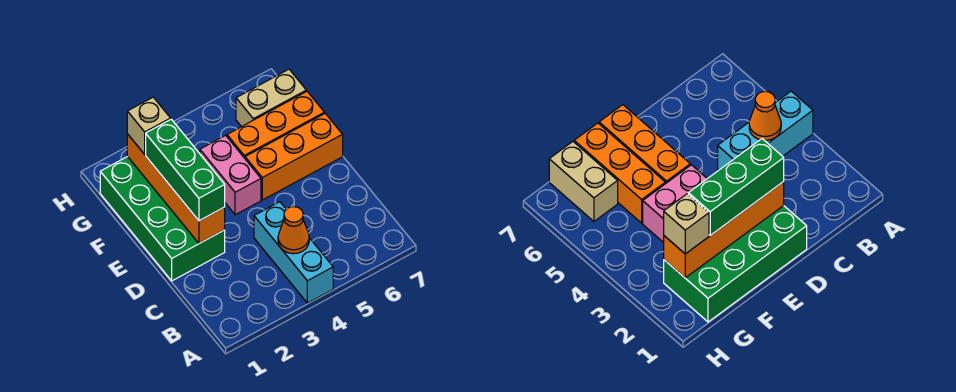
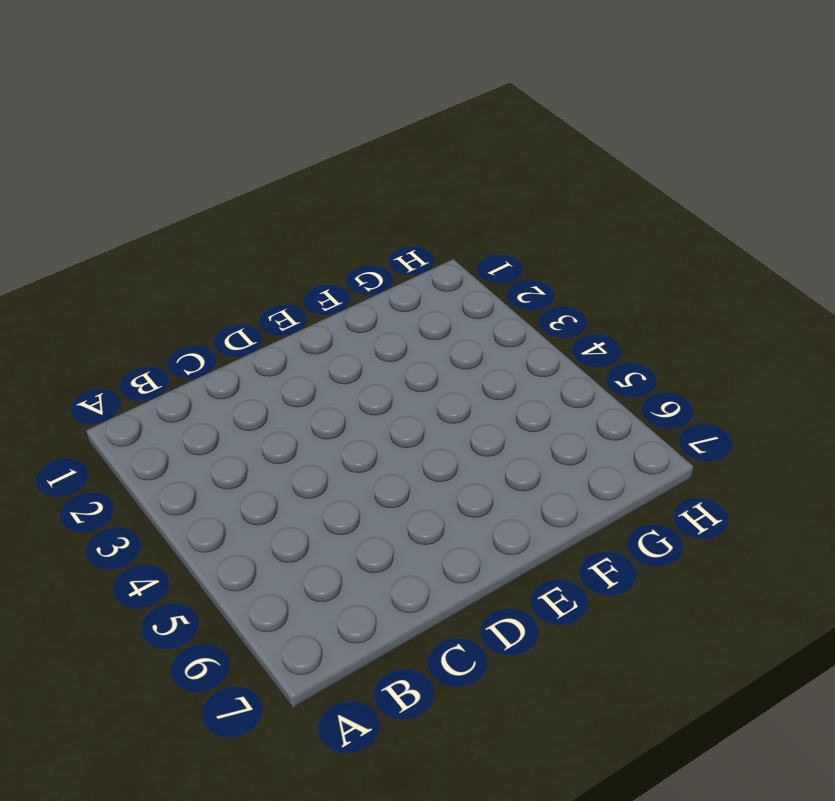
none -> cyan brick A4:C4 level 1
none -> green brick D1:G2 level 1

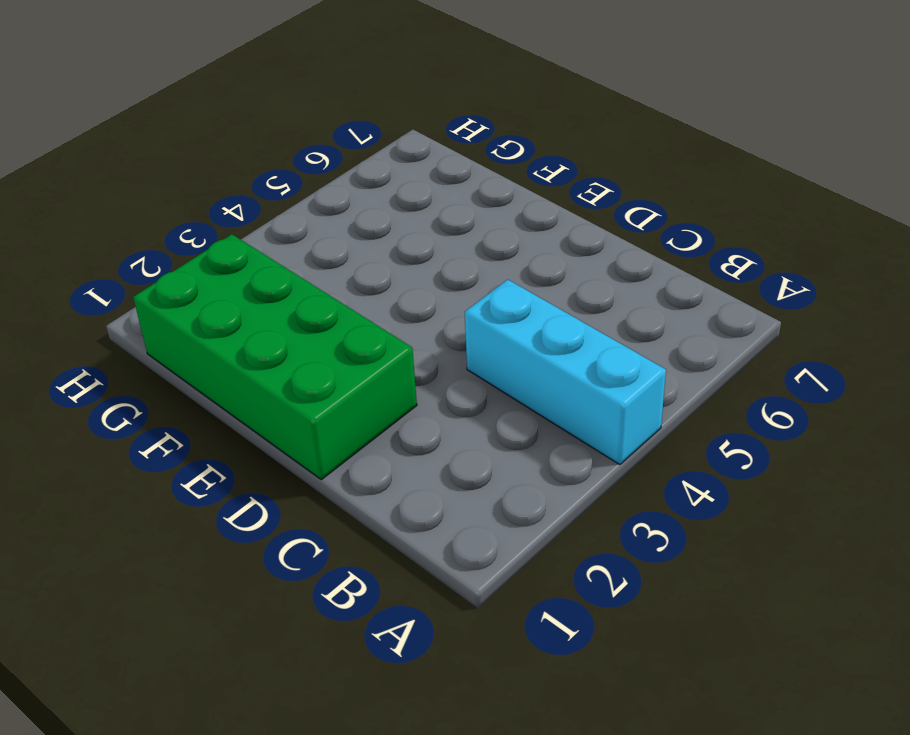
none -> pink brick E4:F4 level 1
none -> orange brick E5:E7 level 1

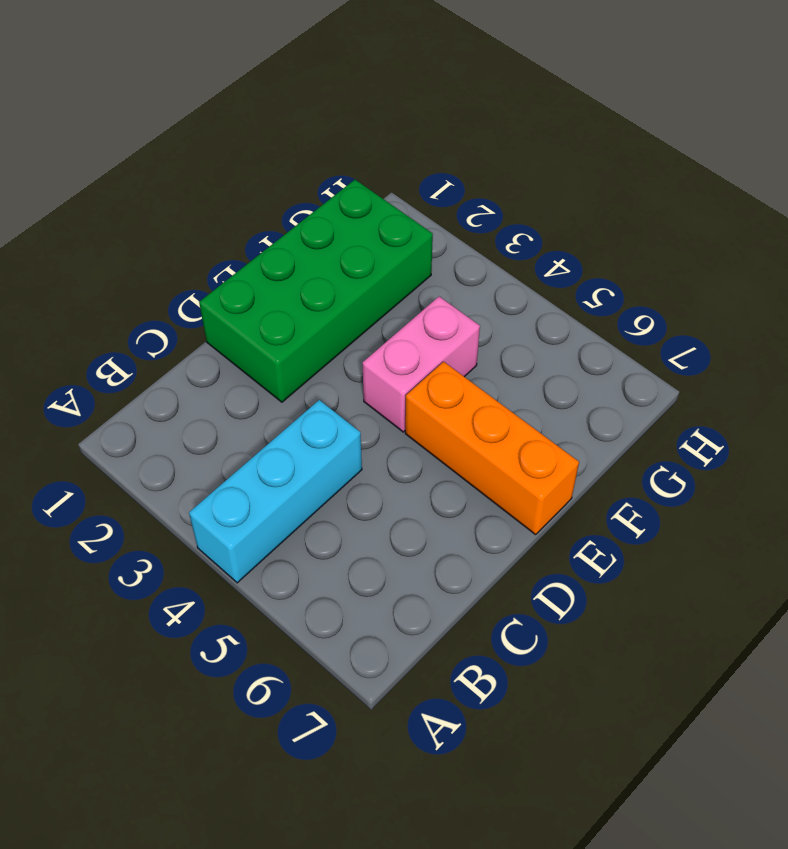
none -> orange brick F5:F7 level 1
none -> tan brick G6:G7 level 1

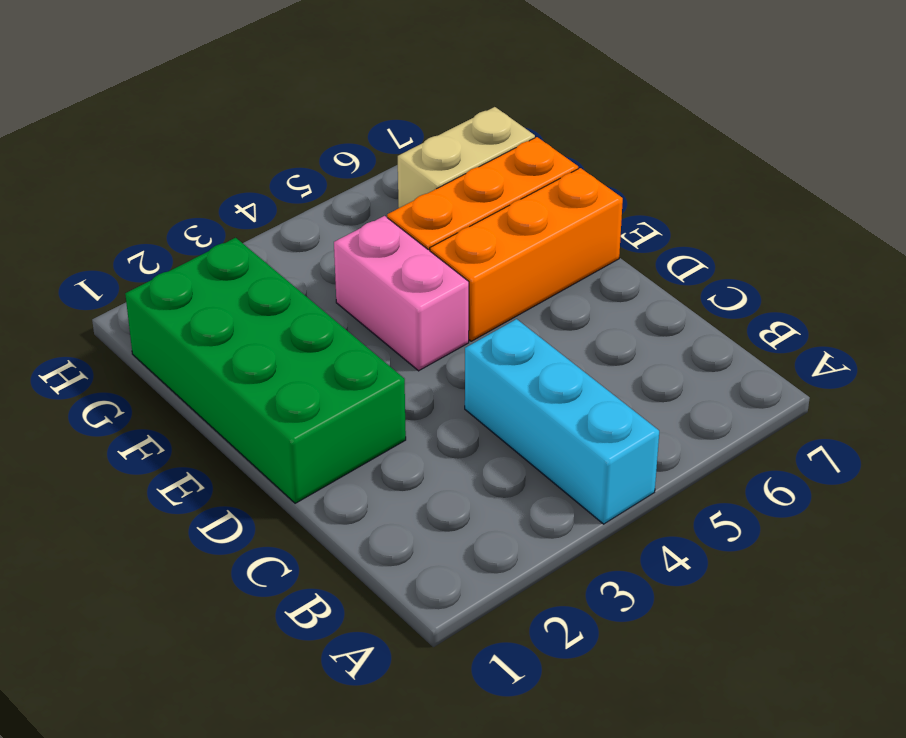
none -> orange cone B4 level 2
none -> orange brick D2:G2 level 2

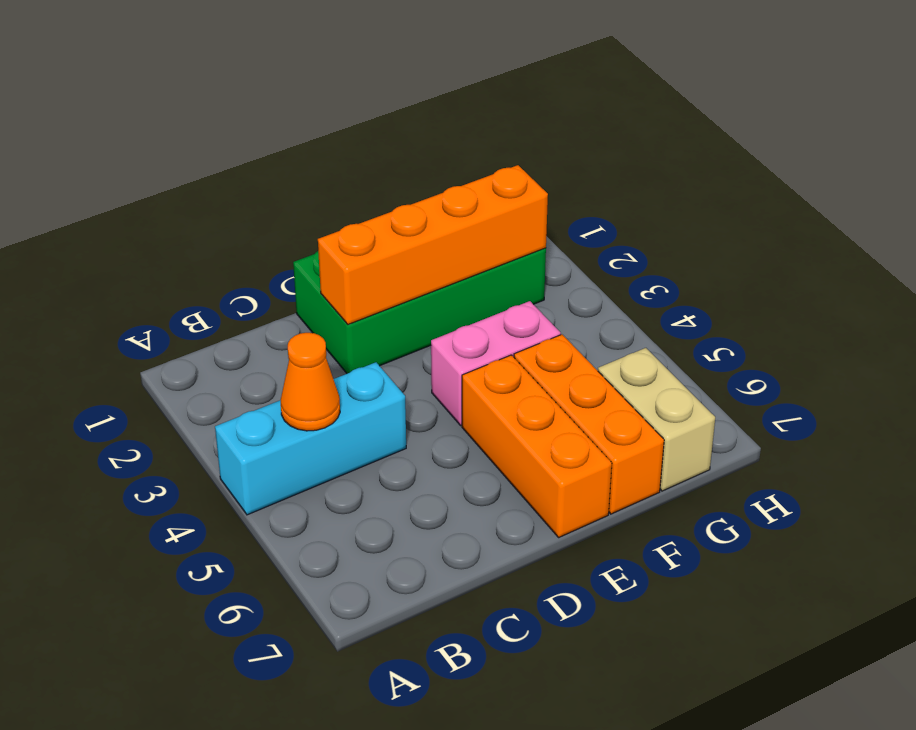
none -> green brick D2:F2 level 3
none -> tan brick G2 level 3

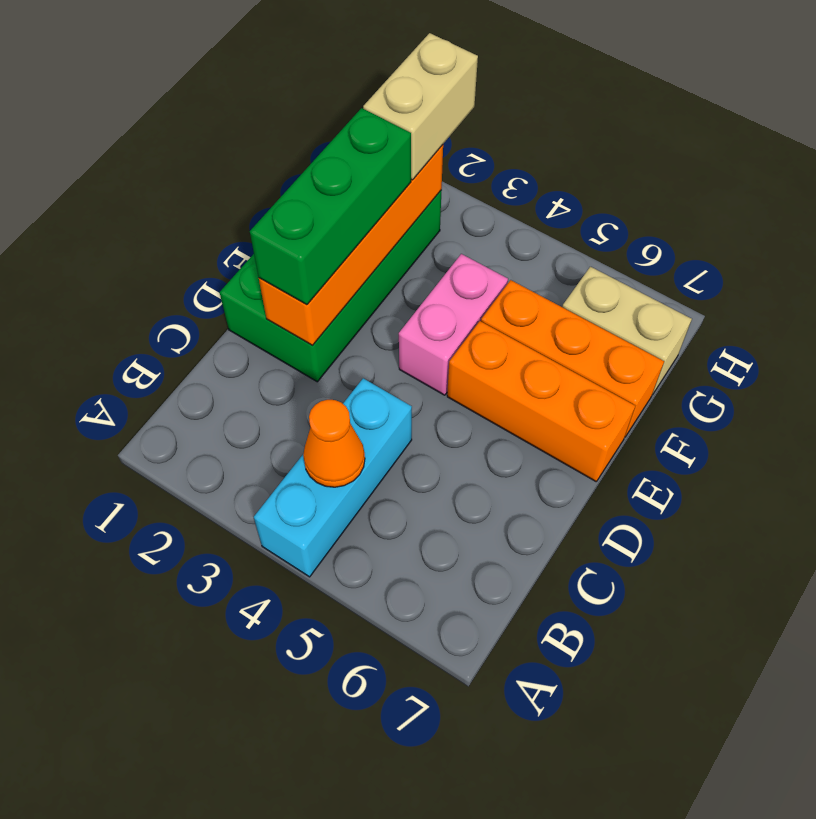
tan brick G2:H2 level 3 -> tan brick G2 level 3

